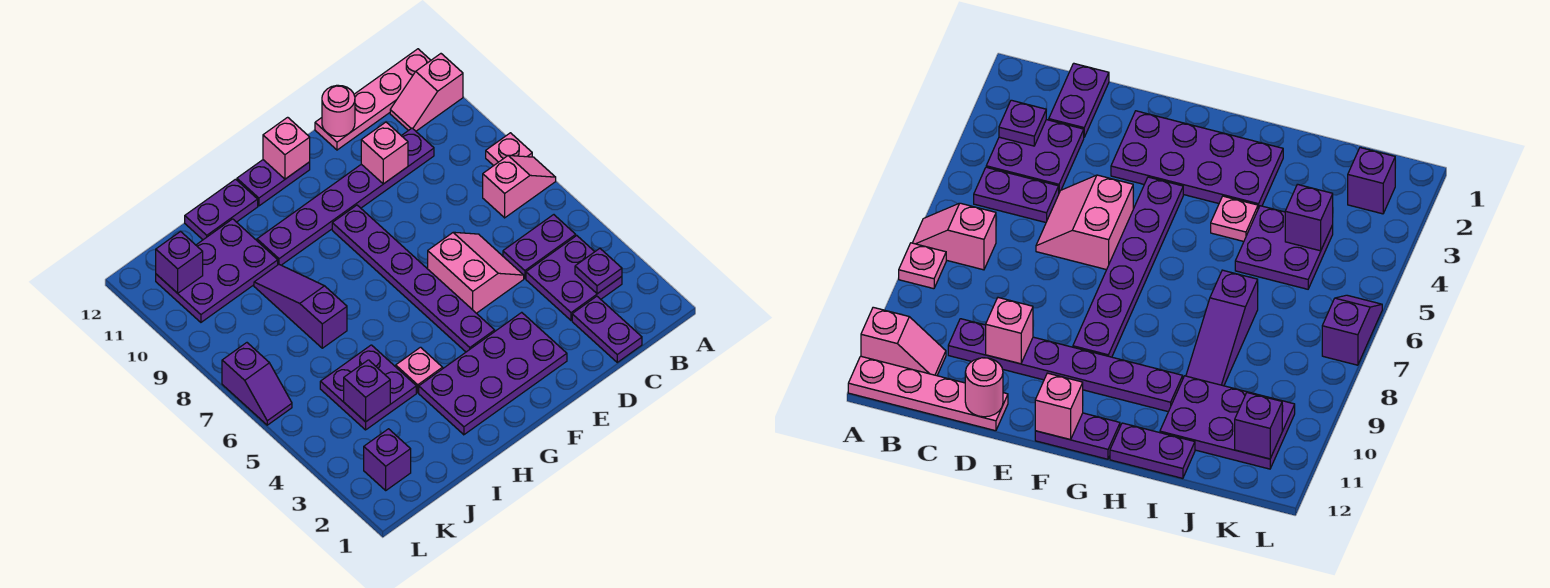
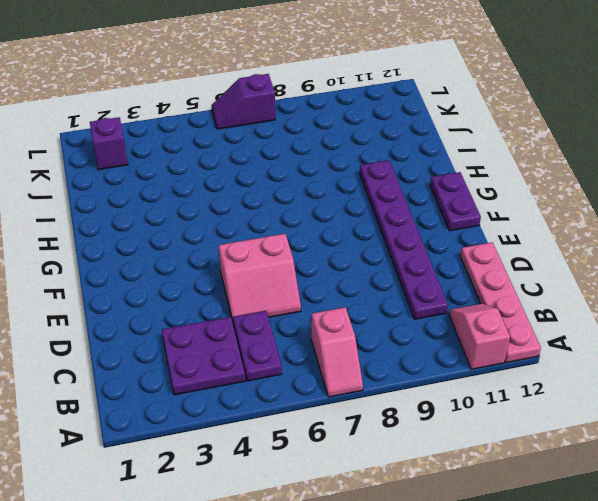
none -> pink plate A8 level 1
none -> purple plate C1:C2 level 1
none -> purple plate E2:H3 level 1

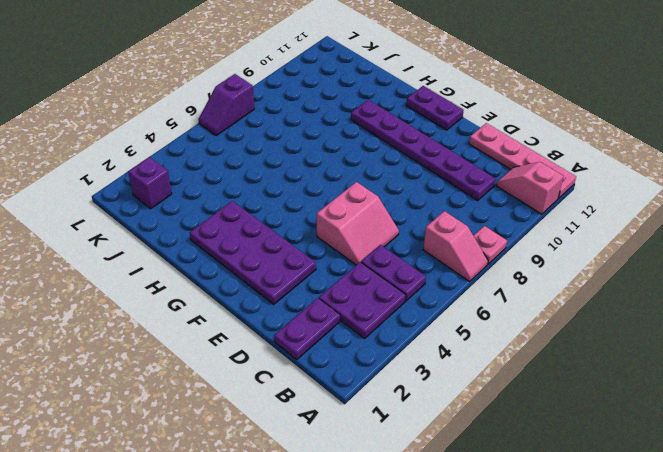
none -> purple plate F4:F9 level 1
none -> pink plate H4 level 1
none -> purple plate H12:I12 level 1

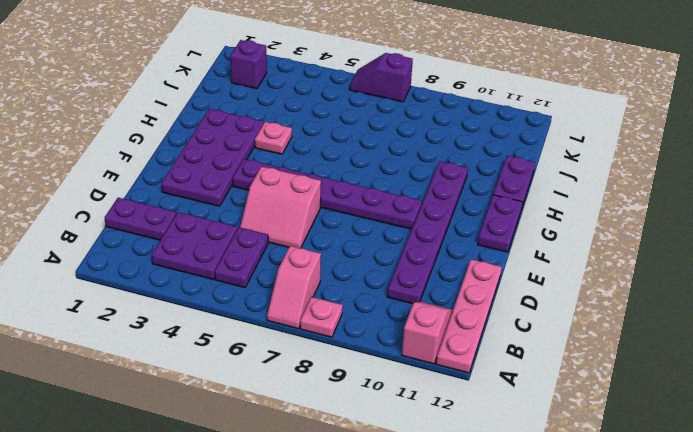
none -> purple plate I4:J5 level 1
none -> purple slope I7:I9 level 1 top 7
none -> purple plate I10:K11 level 1

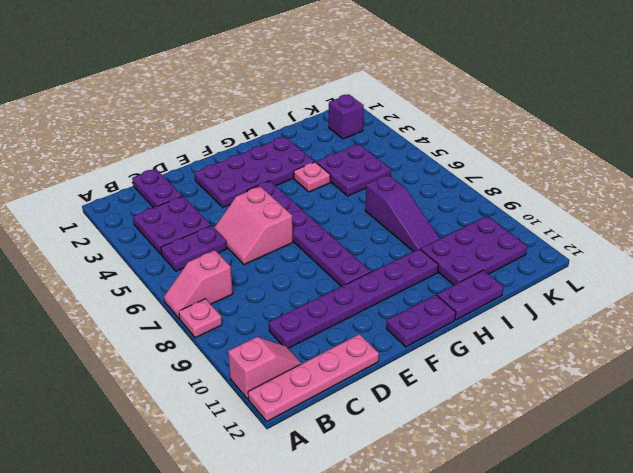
none -> purple slope L6:L7 level 1 top 7
none -> purple plate B3 level 2
none -> pink brick D10 level 2

